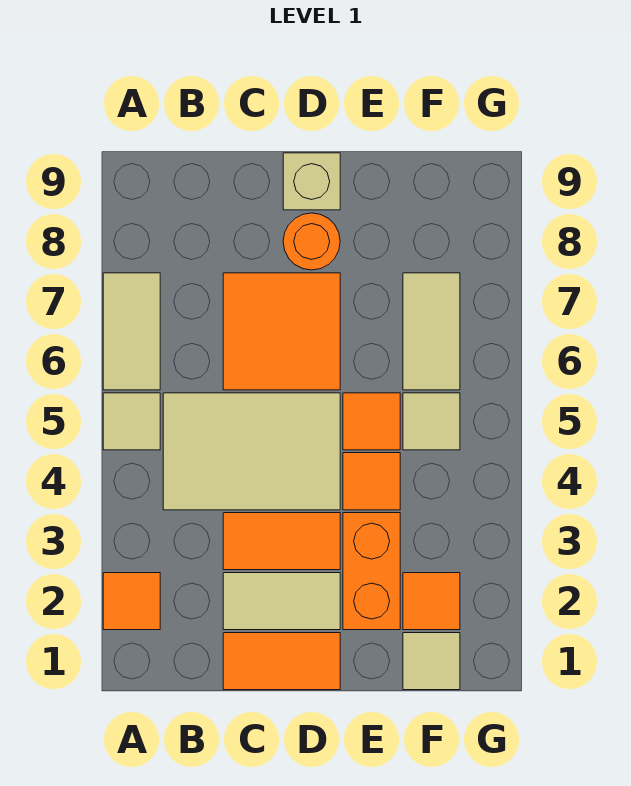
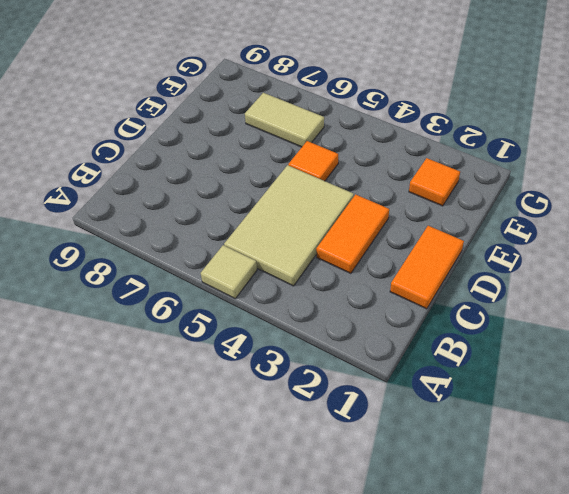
none -> orange tile A2 level 1
none -> tan tile A6:A7 level 1
none -> tan tile C2:D2 level 1

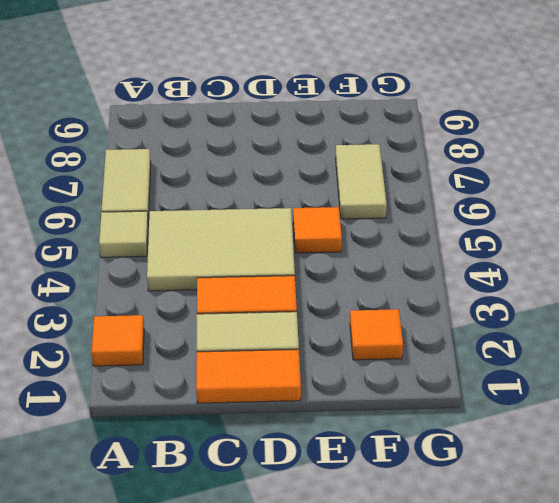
none -> orange tile C6:D7 level 1
none -> orange round brick D8 level 1
none -> tan brick D9 level 1

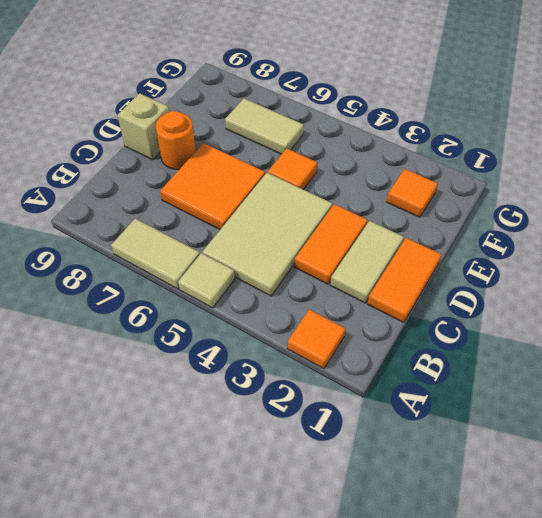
none -> orange brick E2:E3 level 1
none -> orange tile E4 level 1
none -> tan tile F1 level 1

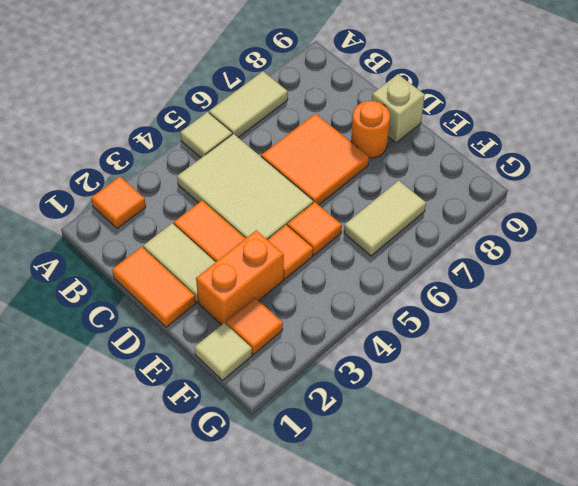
none -> tan tile F5 level 1

